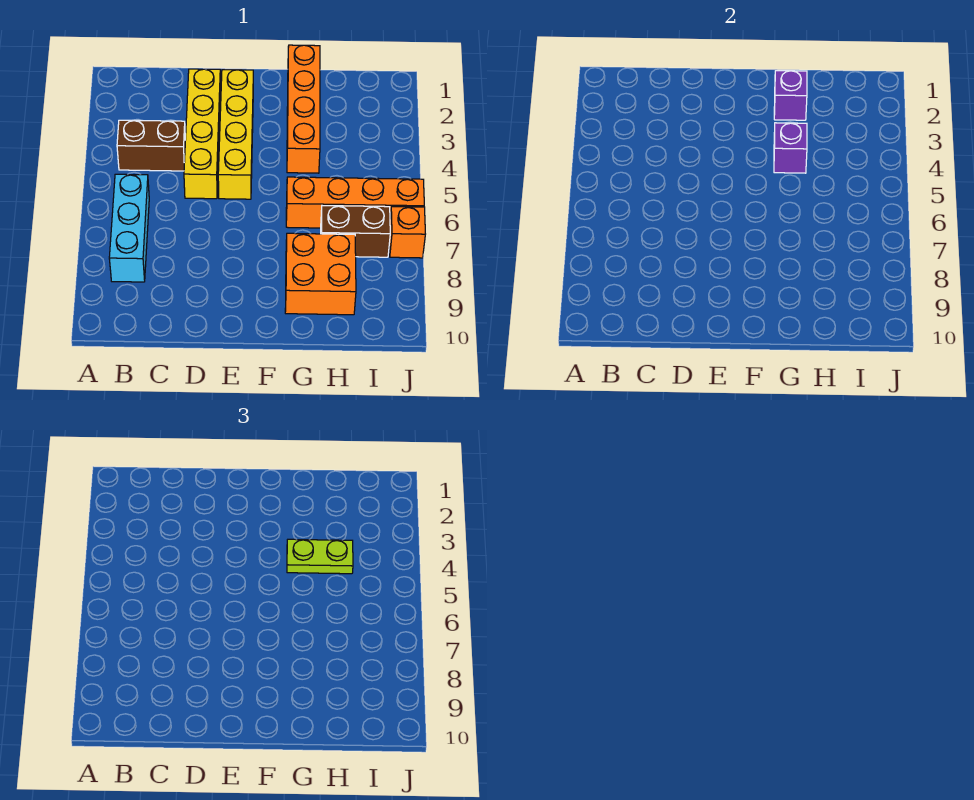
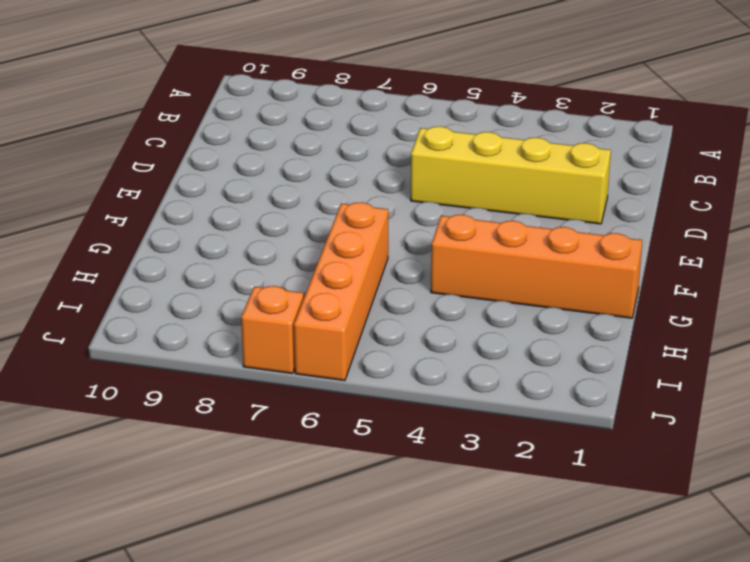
none -> brown brick B4:C4 level 1
none -> cyan brick B6:B8 level 1
none -> yellow brick E2:E5 level 1

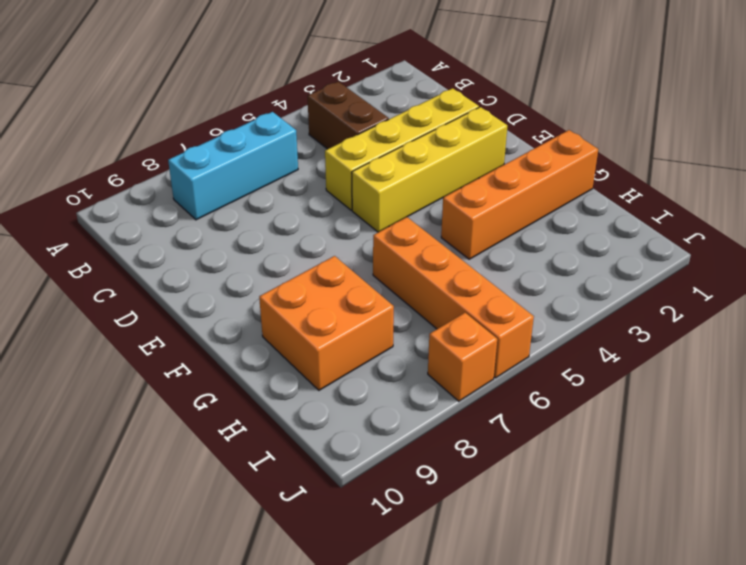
none -> brown brick H7:I7 level 1
none -> purple brick G2 level 2
none -> purple brick G4 level 2

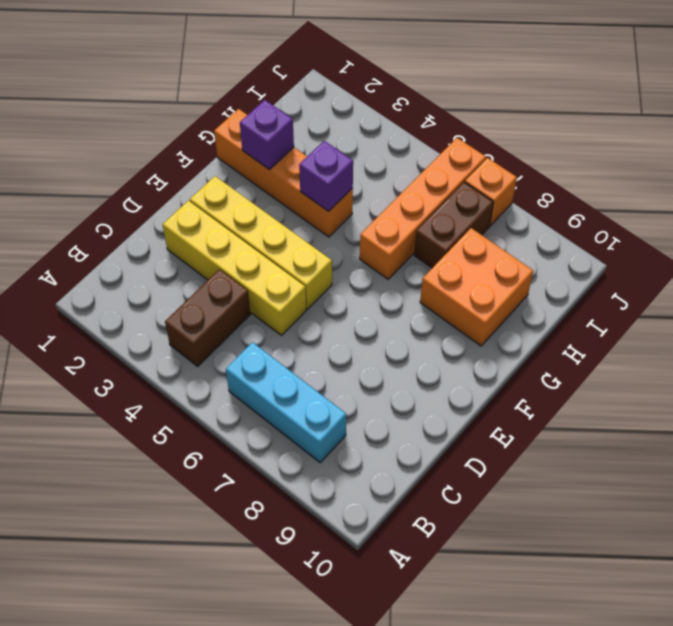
none -> lime plate G4:H4 level 3

